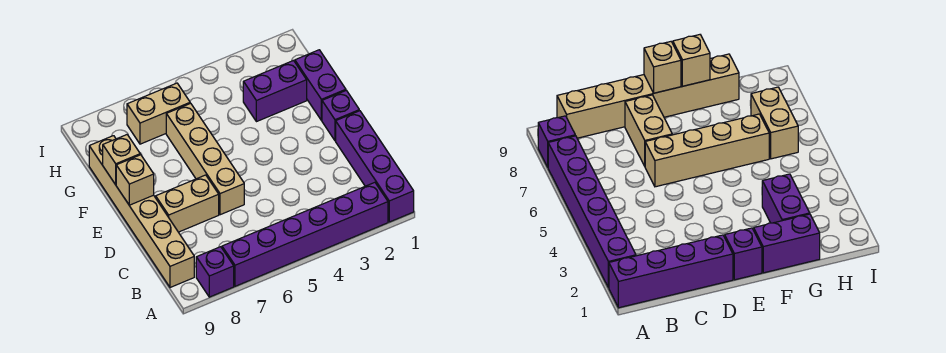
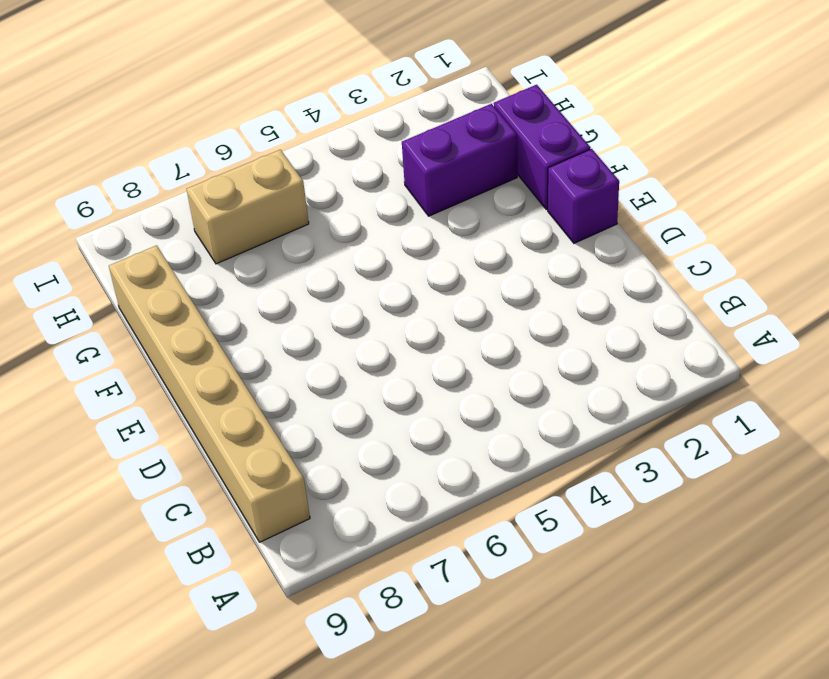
none -> purple brick A1:D1 level 1
none -> purple brick A2:A7 level 1
none -> purple brick A8 level 1

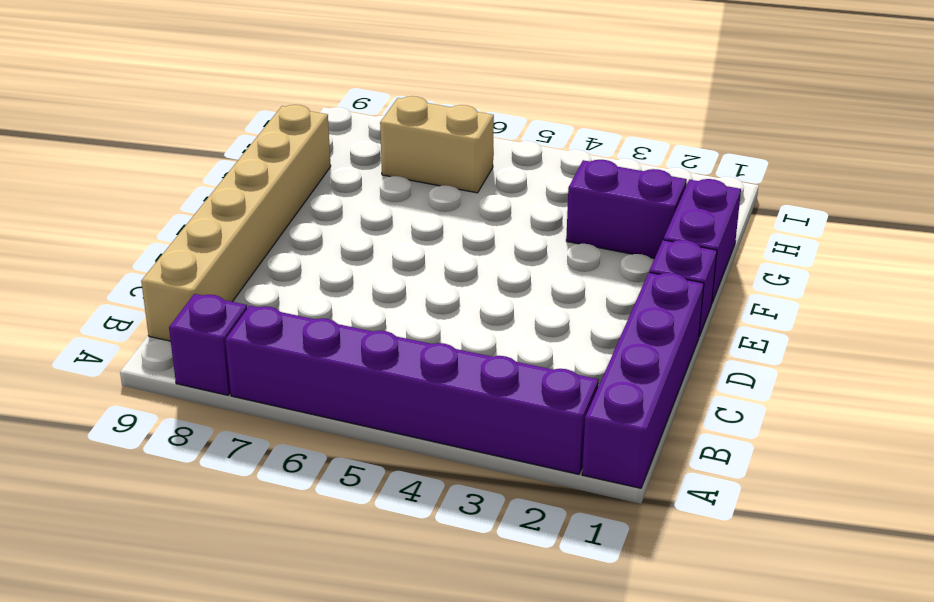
none -> tan brick D6:G6 level 1
none -> tan brick D7:D8 level 1
none -> tan brick E9 level 2

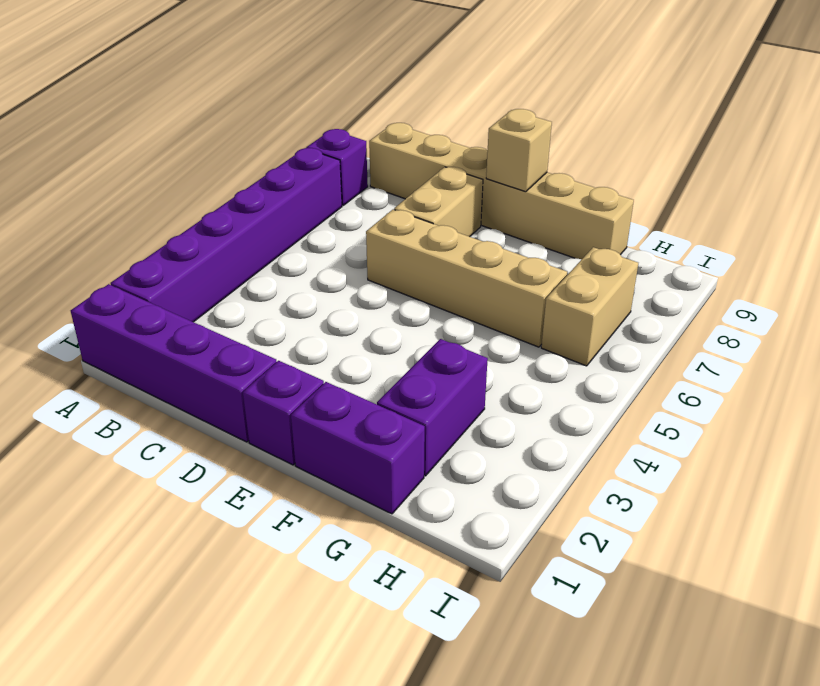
none -> tan brick F9 level 2

